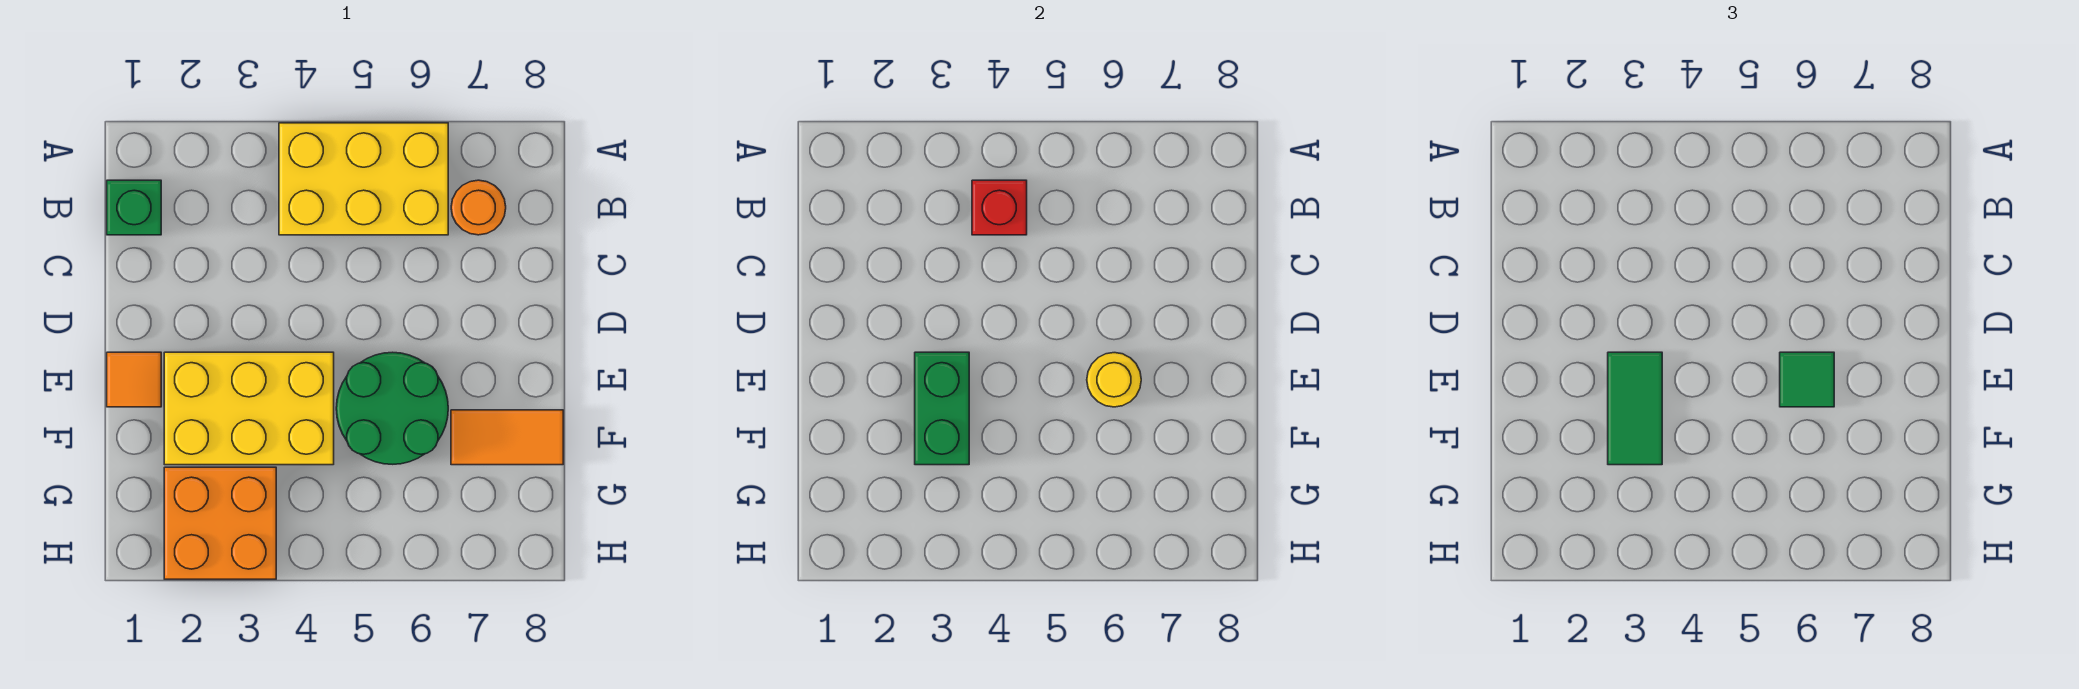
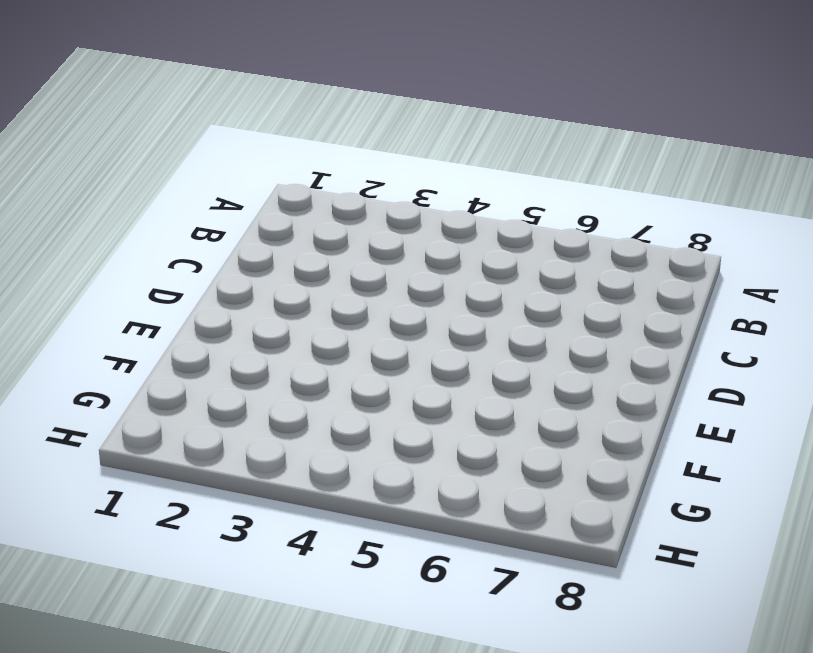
none -> yellow brick A4:B6 level 1
none -> green brick B1 level 1
none -> orange round brick B7 level 1

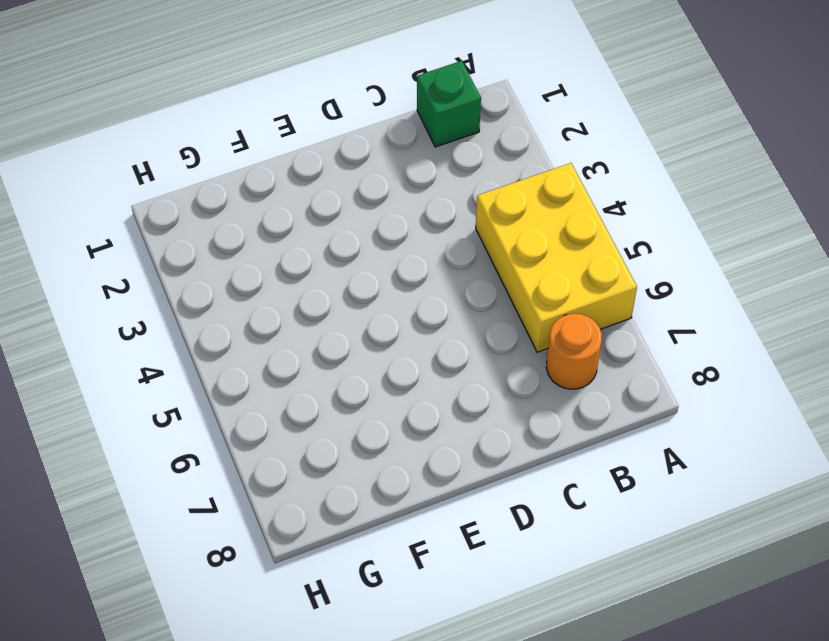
none -> orange tile E1 level 1
none -> yellow brick E2:F4 level 1
none -> green round brick E5:F6 level 1

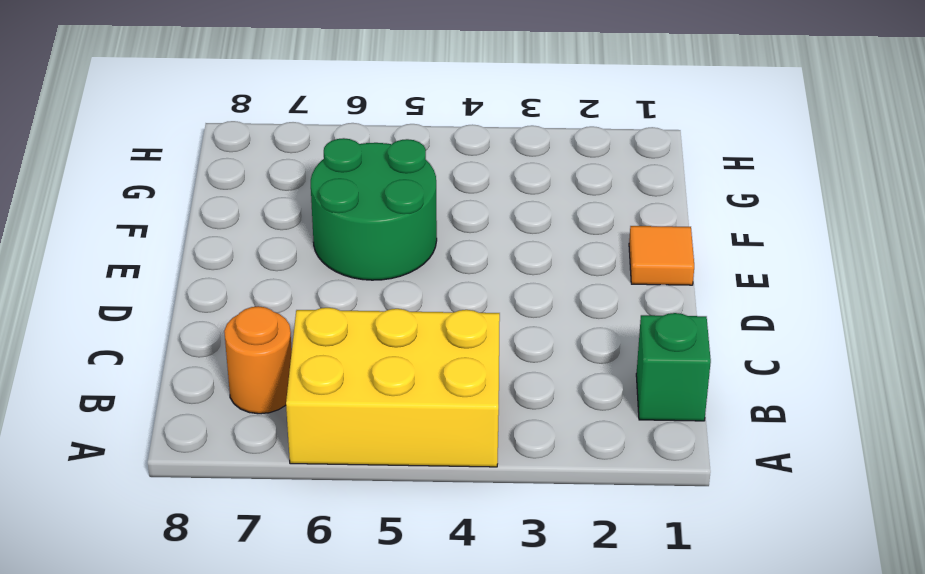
none -> yellow brick E2:F4 level 1
none -> orange tile F7:F8 level 1
none -> orange brick G2:H3 level 1

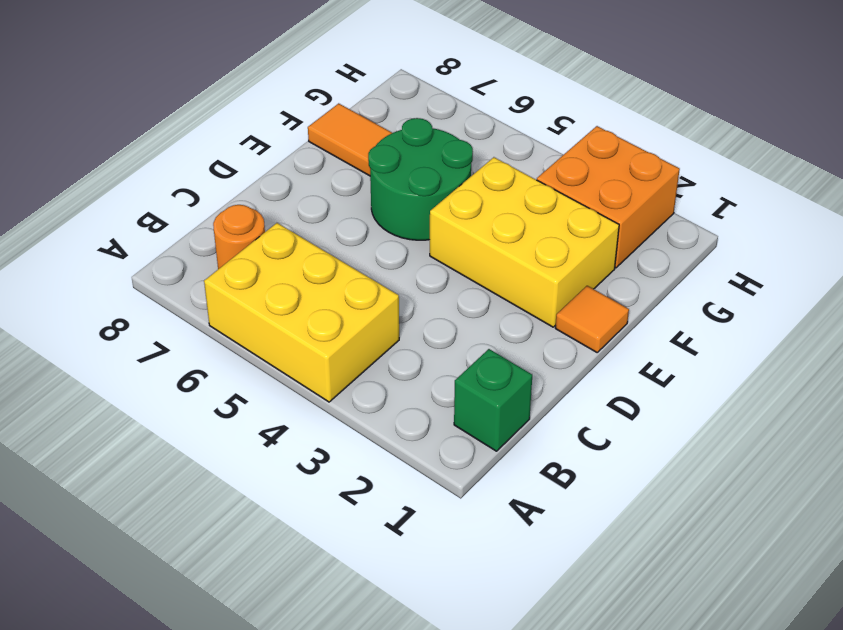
none -> red brick B4 level 2
none -> green brick E3:F3 level 2
none -> yellow round brick E6 level 2

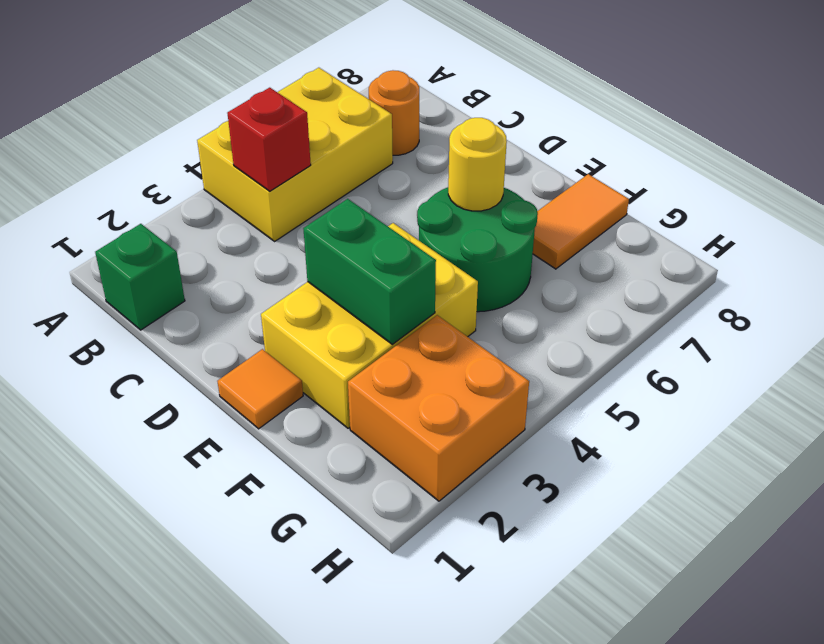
none -> green tile E3:F3 level 3
none -> green tile E6 level 3

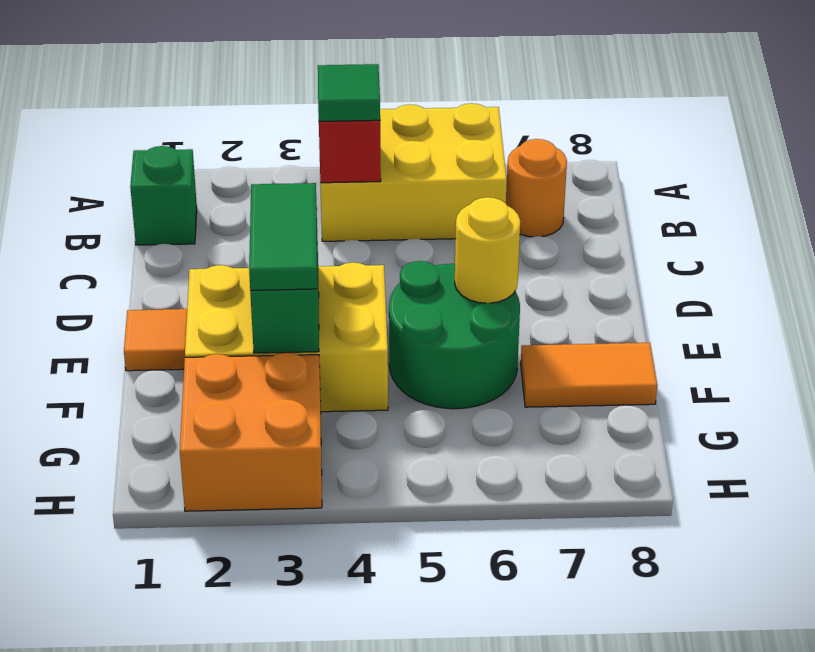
green tile B4 level 3 -> green tile E6 level 3

